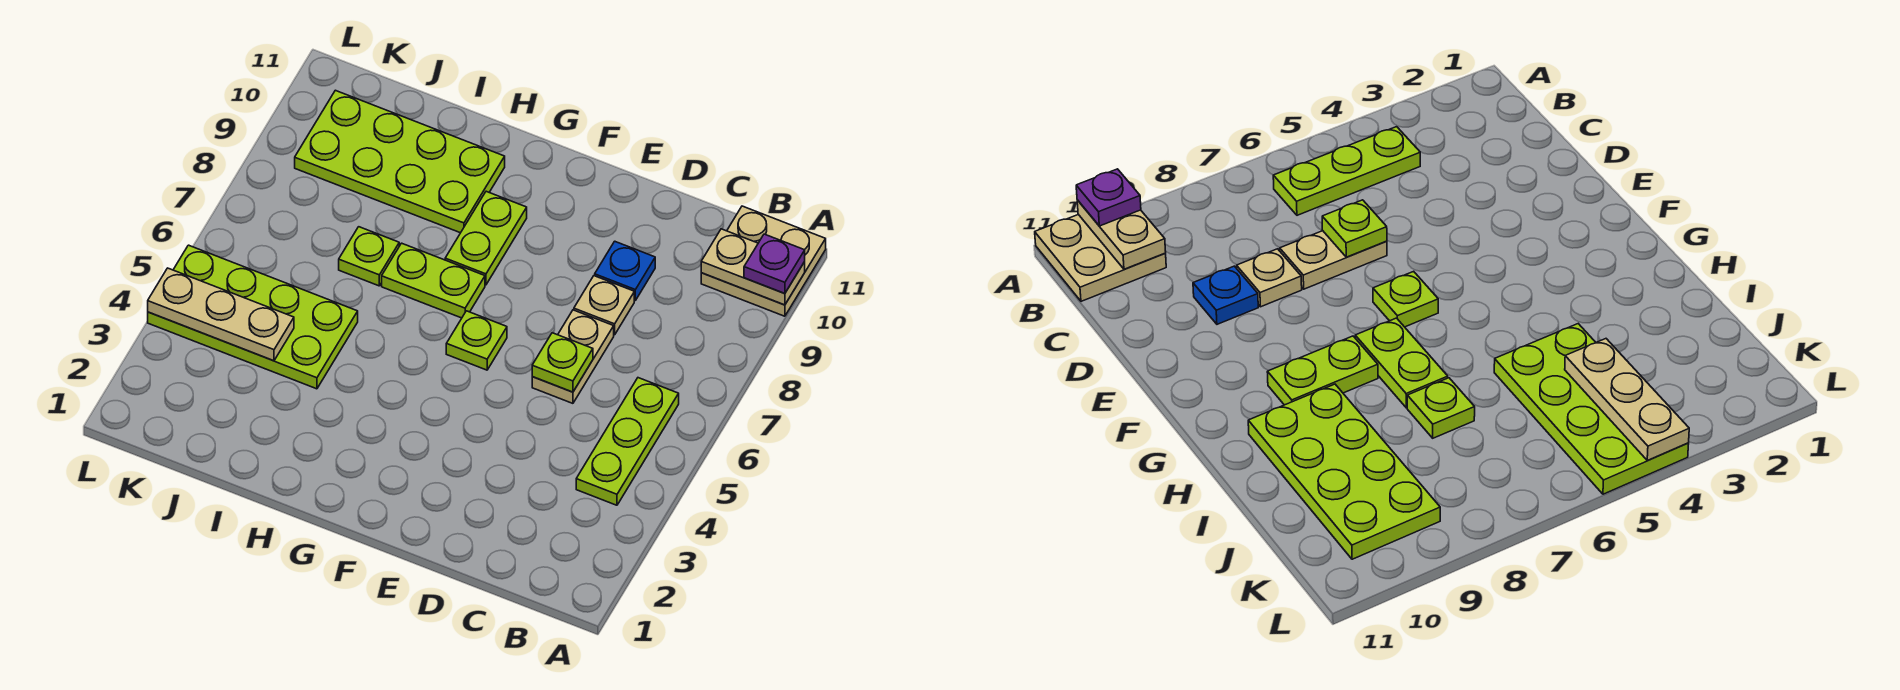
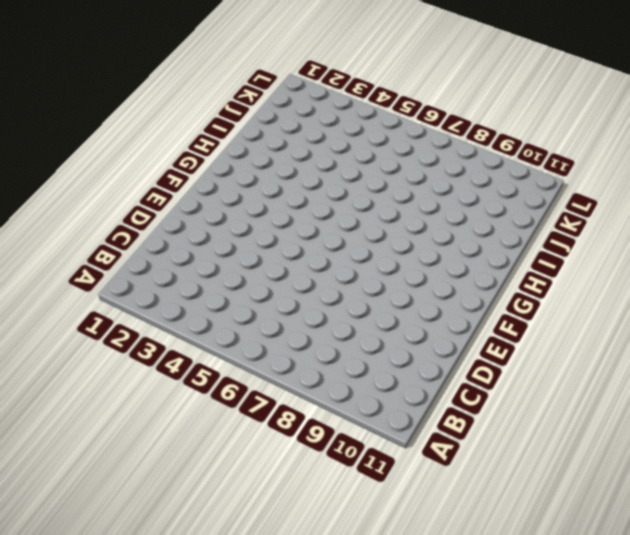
none -> tan plate A10:B11 level 1
none -> lime plate B4:B6 level 1
none -> tan plate D6:D7 level 1

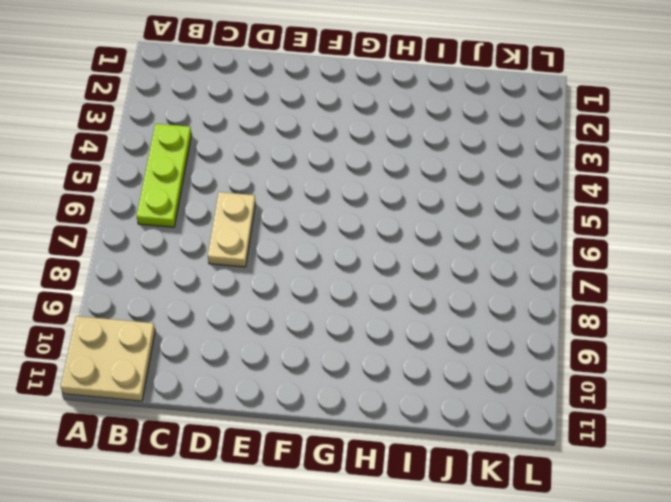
none -> tan plate D8 level 1
none -> blue plate D9 level 1
none -> lime plate F6 level 1

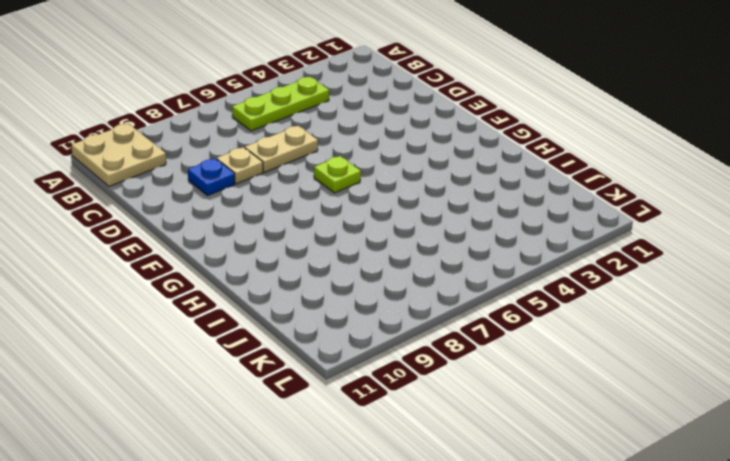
none -> lime plate G7:H7 level 1
none -> lime plate G8:G9 level 1
none -> lime plate H9:K10 level 1

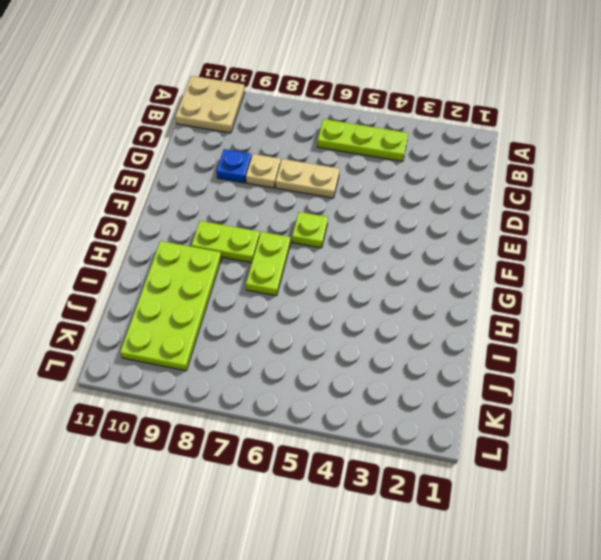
none -> lime plate I4:L5 level 1
none -> lime plate I7 level 1
none -> tan plate A10:B10 level 2

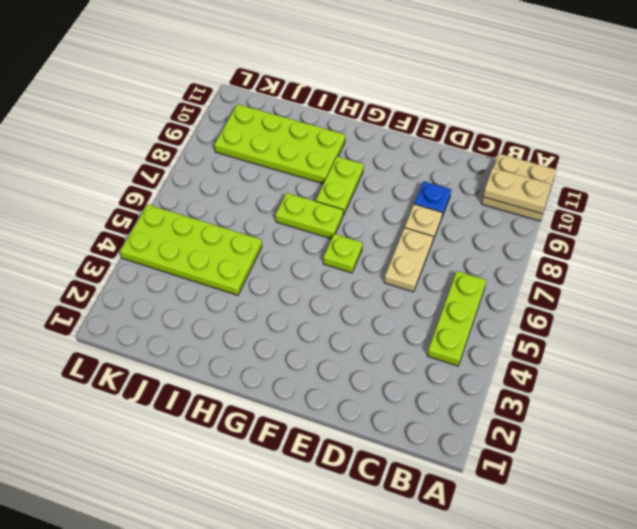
none -> lime plate I7 level 1
none -> lime plate D6 level 2
none -> tan plate J4:L4 level 2

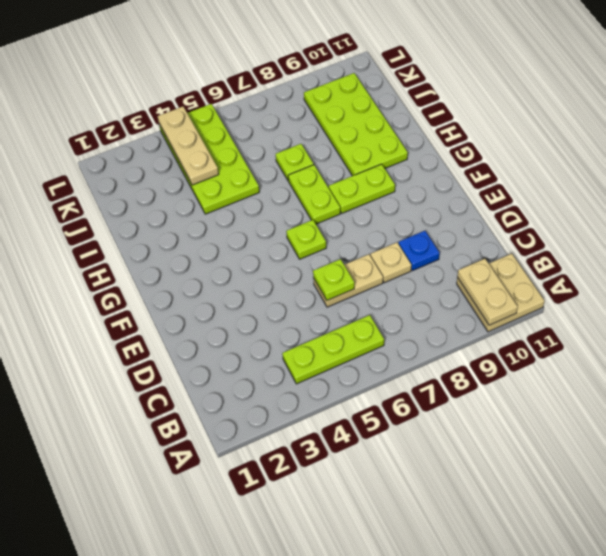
none -> purple plate A10 level 3

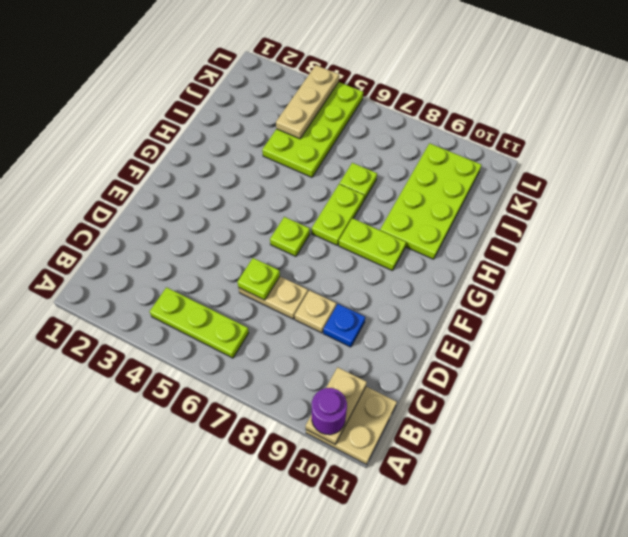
purple round brick A10 level 3 -> purple plate A10 level 3

